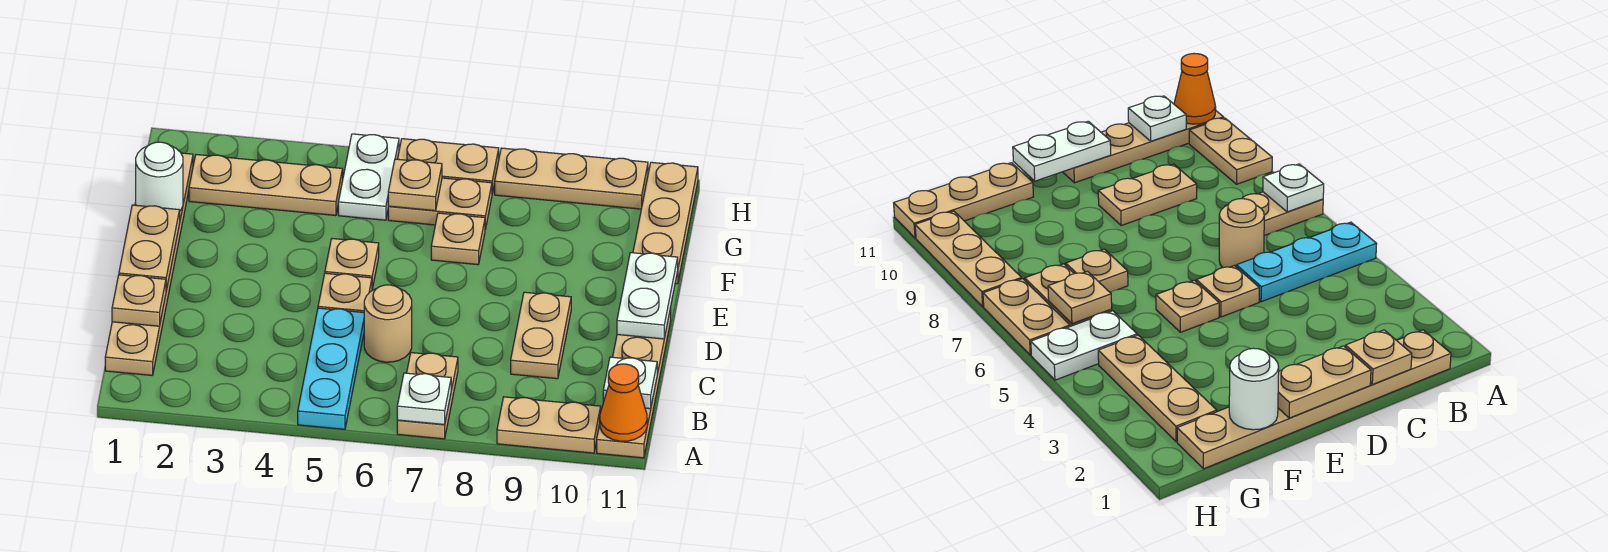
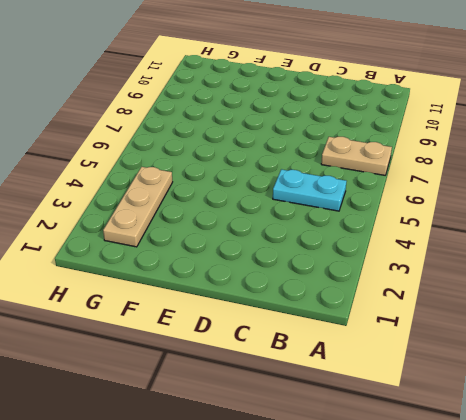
cyan plate B5:C5 level 1 -> cyan plate A5:C5 level 1
none -> tan plate A9:A10 level 1
none -> tan plate A11:D11 level 1
none -> tan plate B1:G1 level 1

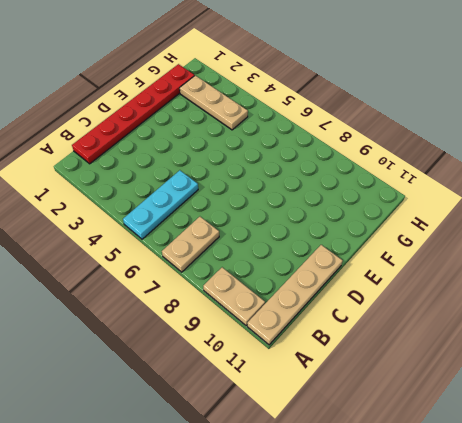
red plate B1:G1 level 1 -> tan plate B1:G1 level 1
none -> tan round brick C6 level 1
none -> tan plate C9:D9 level 1
none -> tan plate D5 level 1

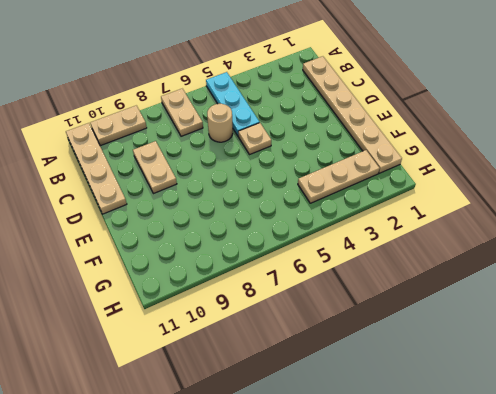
none -> tan plate E5 level 1
none -> tan plate F7 level 1
none -> tan plate F11:H11 level 1

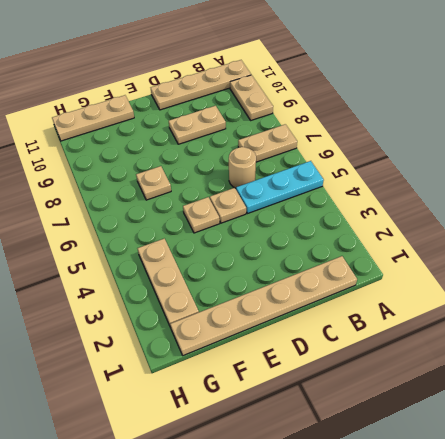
none -> white plate G5:H5 level 1
none -> tan plate G6:G7 level 1
none -> tan plate H6:H7 level 1

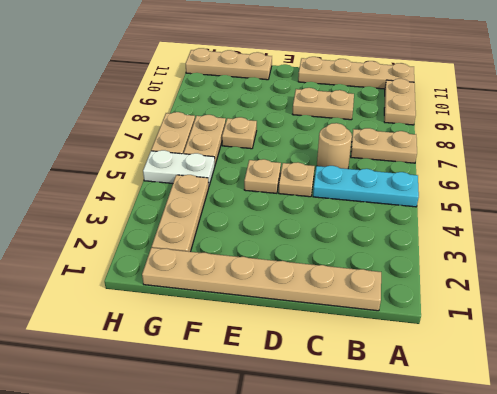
none -> tan plate H8:H10 level 1
none -> white plate A7 level 2
none -> orange cone A11 level 2

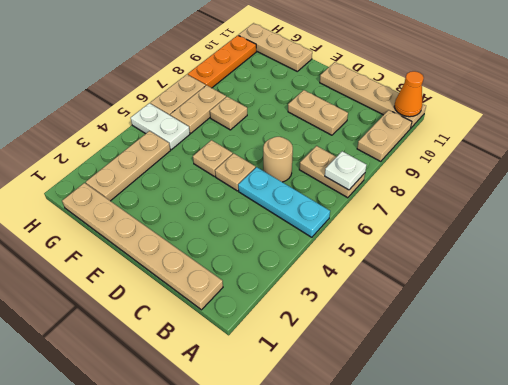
orange plate H8:H10 level 1 -> tan plate H8:H10 level 1
none -> white plate B11 level 2
none -> tan plate C1 level 2
none -> tan plate D1:E1 level 2

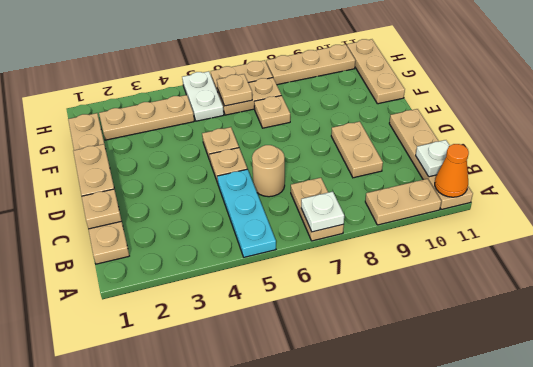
none -> white plate D11:E11 level 2
none -> white round brick F1 level 2

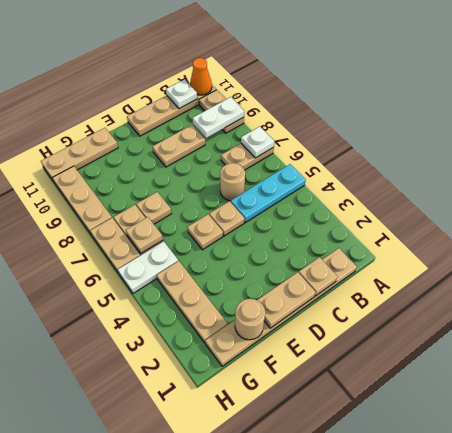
white plate A9:B9 level 2 -> white plate D11:E11 level 2
tan round brick F1 level 2 -> white round brick F1 level 2

